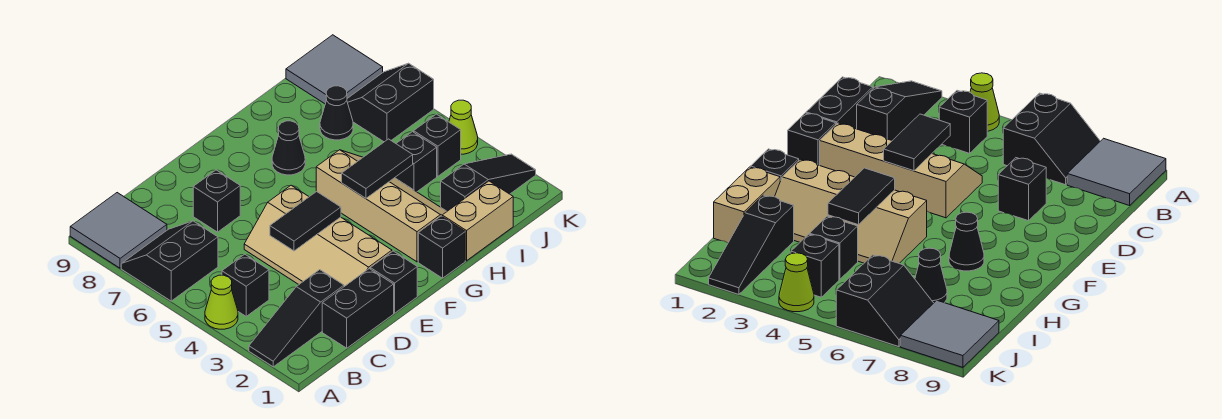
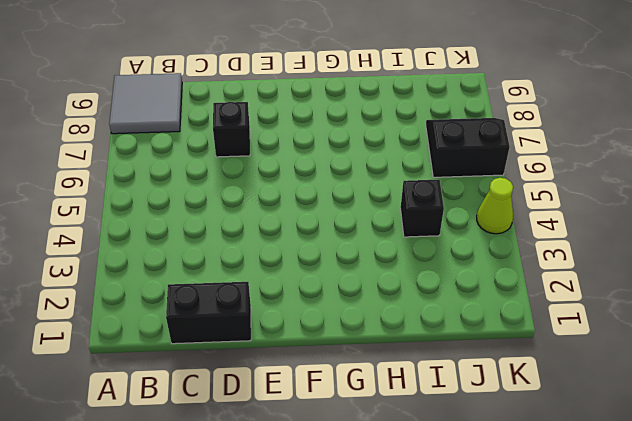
none -> black slope A2:C2 level 1 top C
none -> lime cone A4 level 1
none -> black slope A6:B7 level 1 top 6

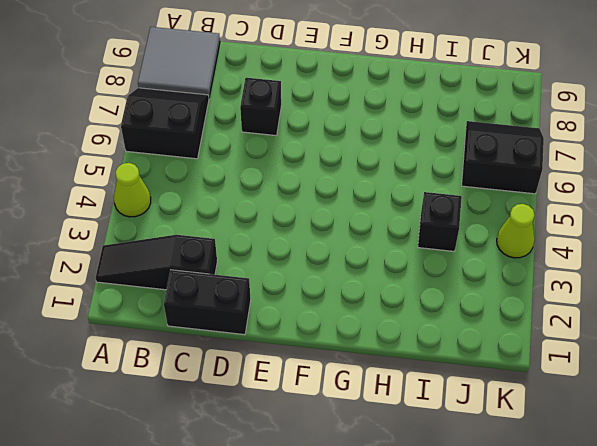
none -> black brick B4 level 1
none -> tan slope D2:E5 level 1 top E
none -> black brick E1 level 1

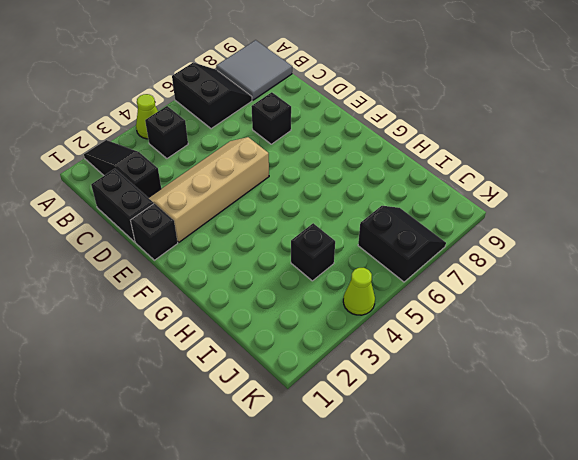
none -> black brick G1 level 1
none -> tan slope G2:H5 level 1 top G
none -> black cone G7 level 1

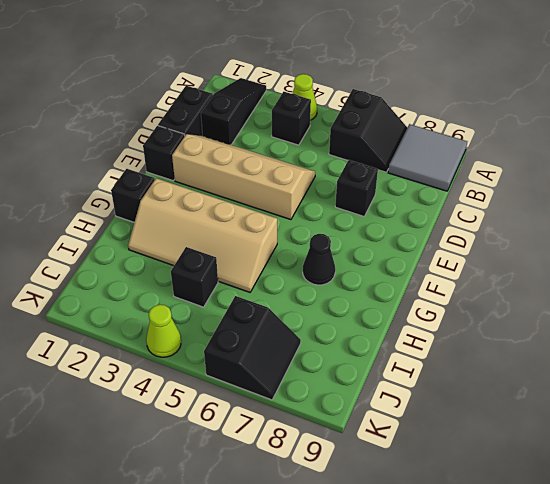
none -> tan brick H1:I1 level 1
none -> black slope I2:K2 level 1 top I
none -> black cone I7 level 1

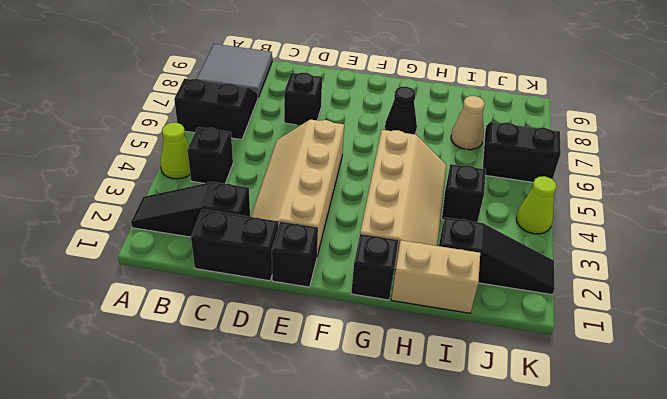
tan cone I7 level 1 -> black cone I7 level 1
none -> black brick J4 level 1
none -> grey tile J8:K9 level 1
none -> black tile D4:E4 level 2

